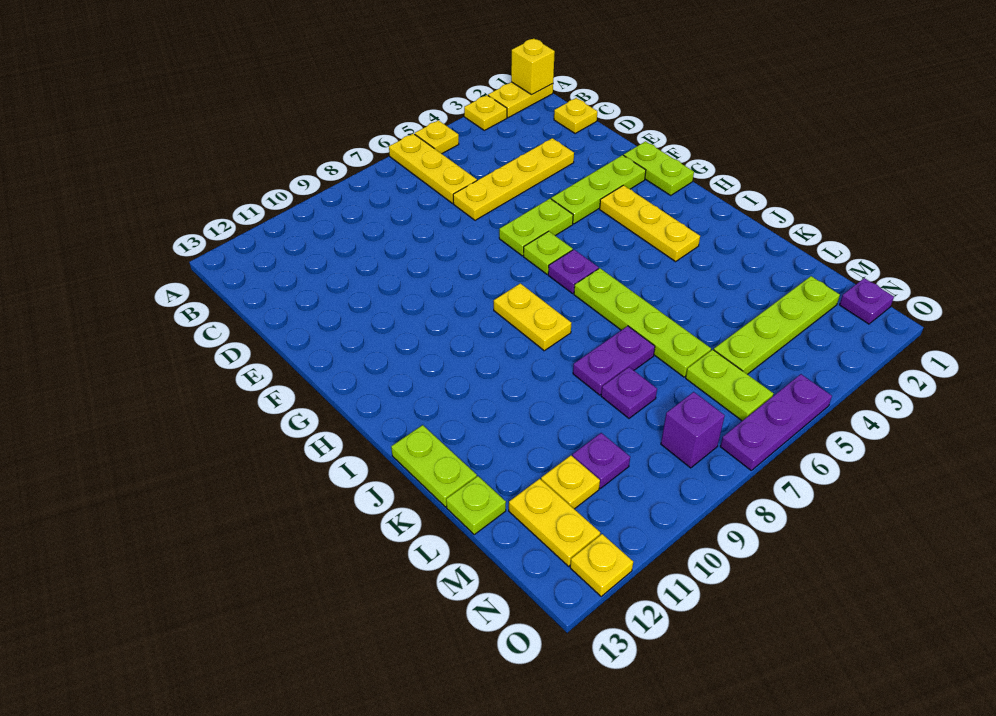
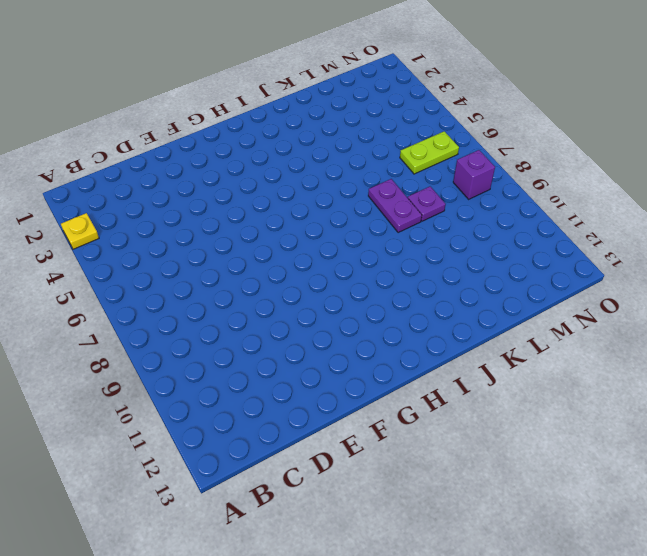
none -> yellow plate A1:A2 level 1
none -> yellow plate A5 level 1
none -> yellow plate A6:C6 level 1

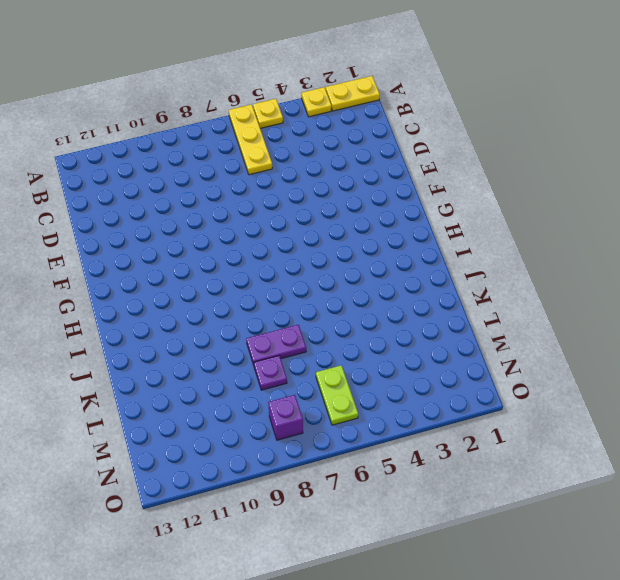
none -> yellow plate C1 level 1
none -> yellow plate D3:D6 level 1
none -> lime plate F1:G1 level 1

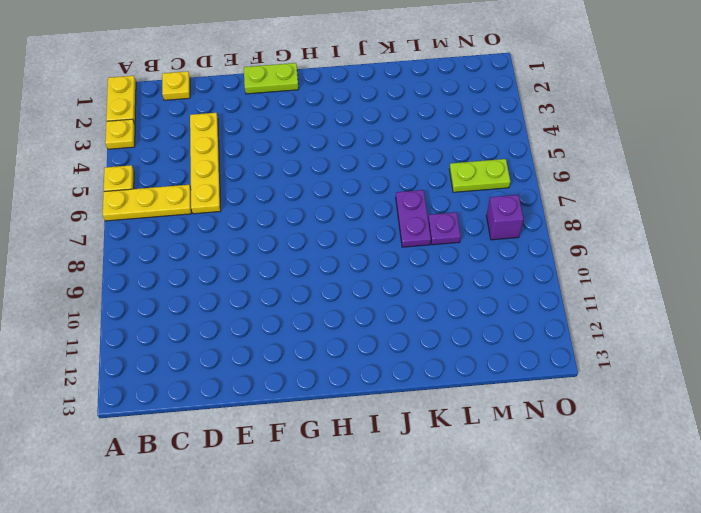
none -> lime plate F2:F4 level 1
none -> lime plate F5:F6 level 1
none -> yellow plate G3:I3 level 1

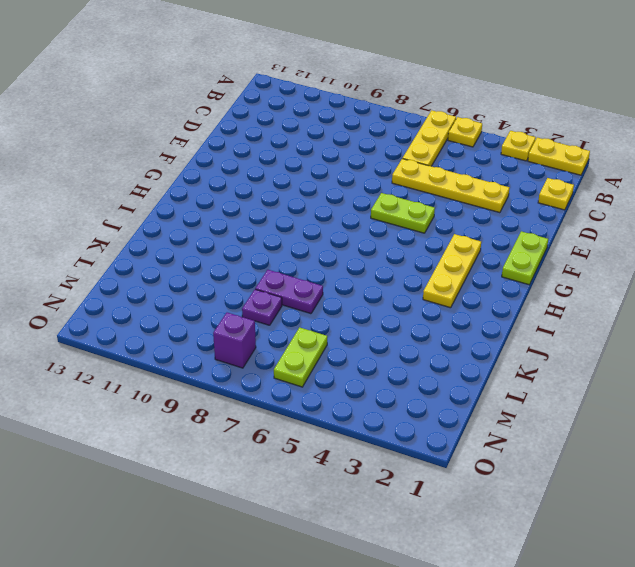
none -> lime plate F2:F4 level 1
none -> lime plate G6 level 1
none -> purple plate H6 level 1

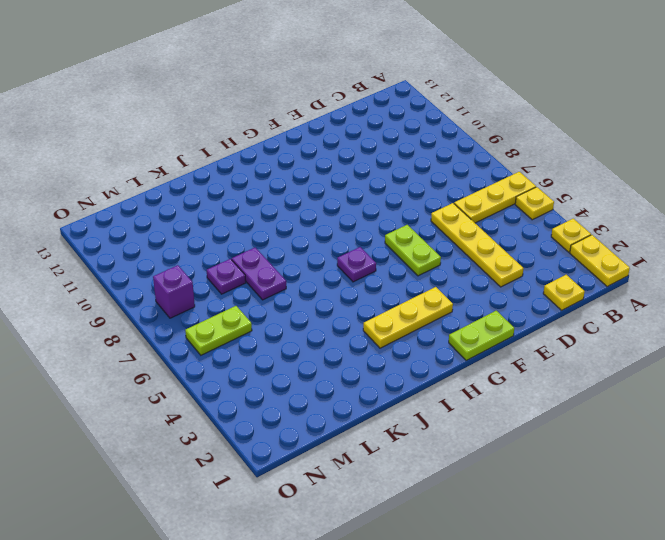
none -> lime plate F2:F4 level 1
none -> lime plate G6 level 1
none -> yellow plate H8:I8 level 1

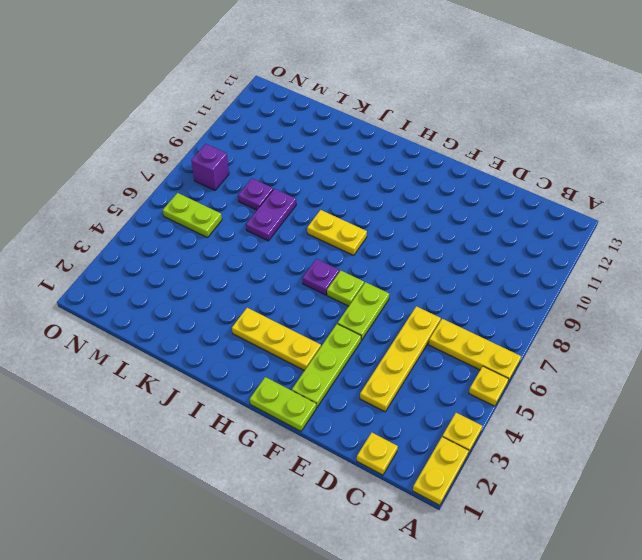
none -> lime plate I6:L6 level 1
none -> lime plate J13:K13 level 1
none -> lime plate L13 level 1

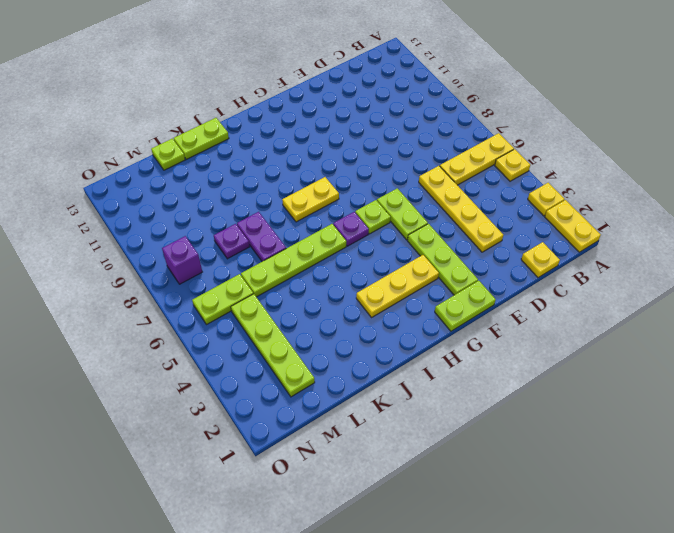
none -> purple plate M10 level 1
none -> yellow plate M11 level 1
none -> yellow plate M12:N12 level 1

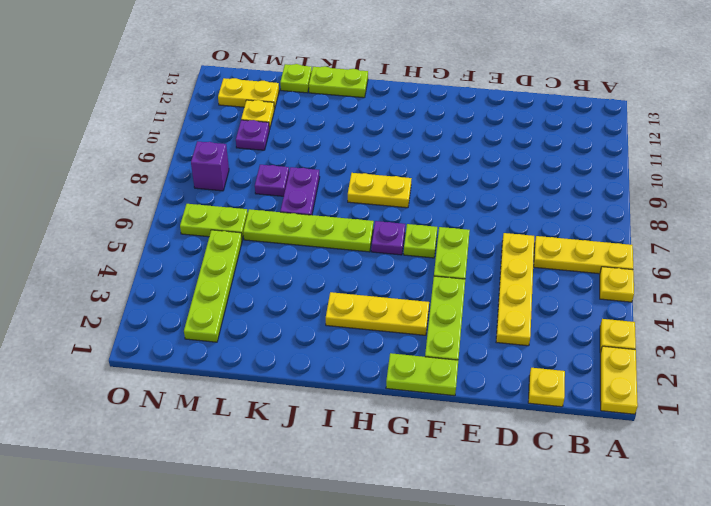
none -> purple plate N1 level 1
none -> purple plate O5:O7 level 1
none -> yellow plate O12 level 1

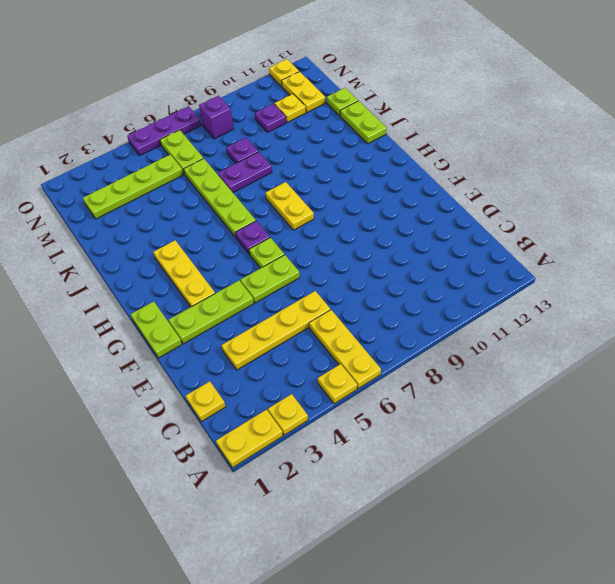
none -> purple plate N1 level 1
none -> yellow brick A1 level 2

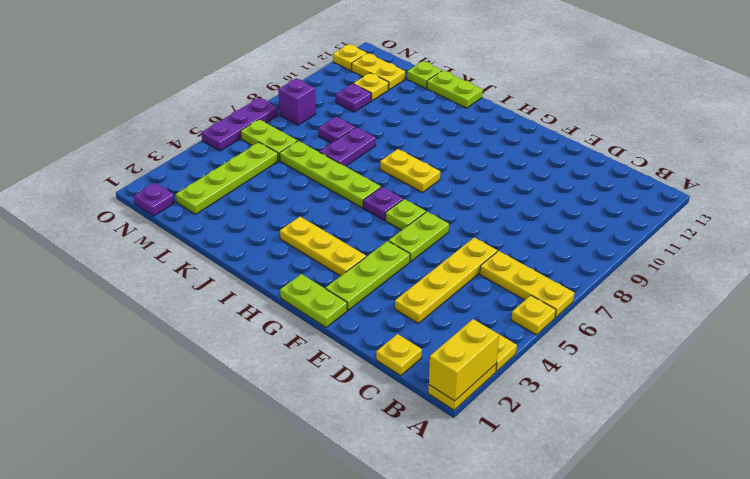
yellow brick A1:A2 level 2 -> yellow brick A1 level 2

